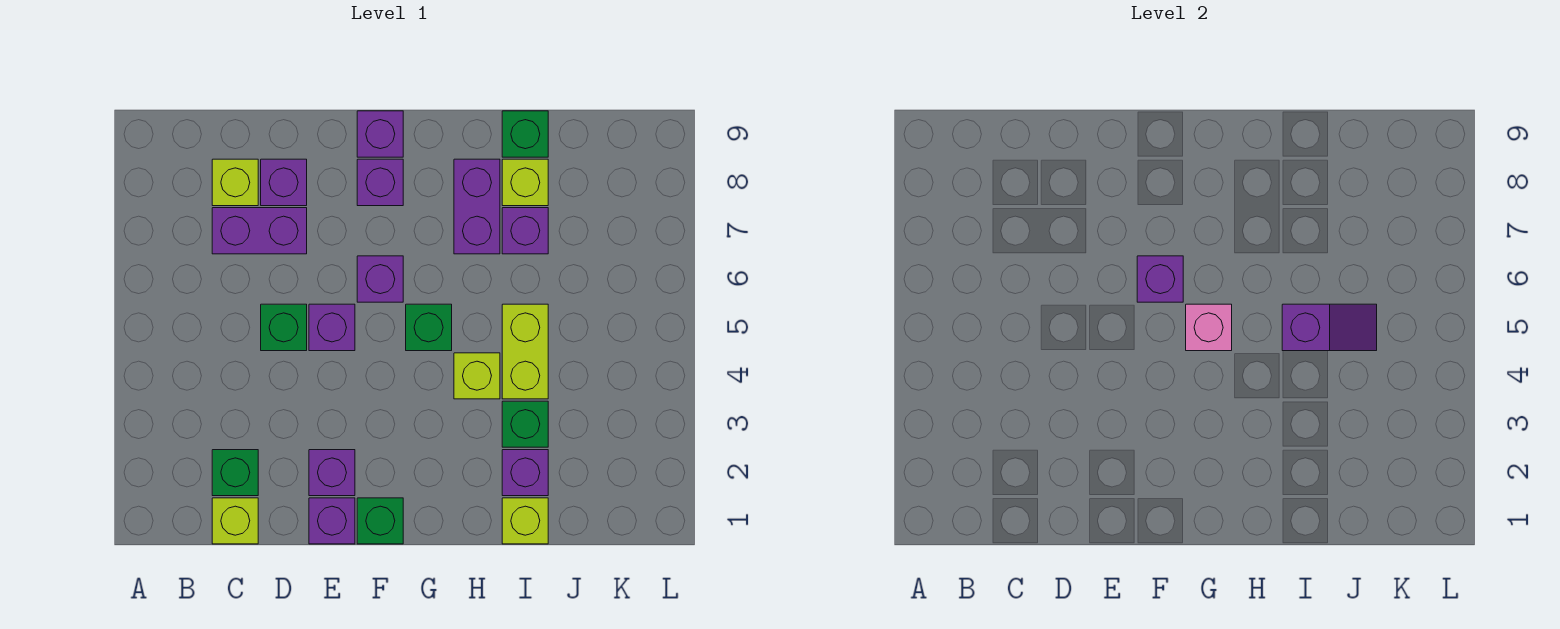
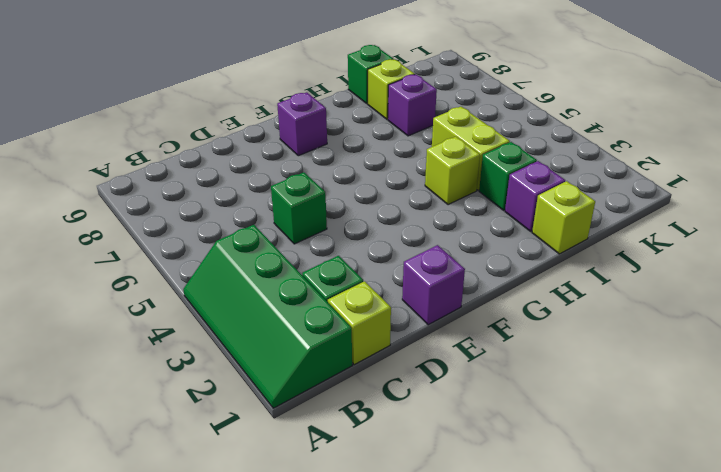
green slope A1:B4 level 1 top B -> none
none -> purple brick C7:D7 level 1
none -> lime brick C8 level 1
none -> purple brick D8 level 1

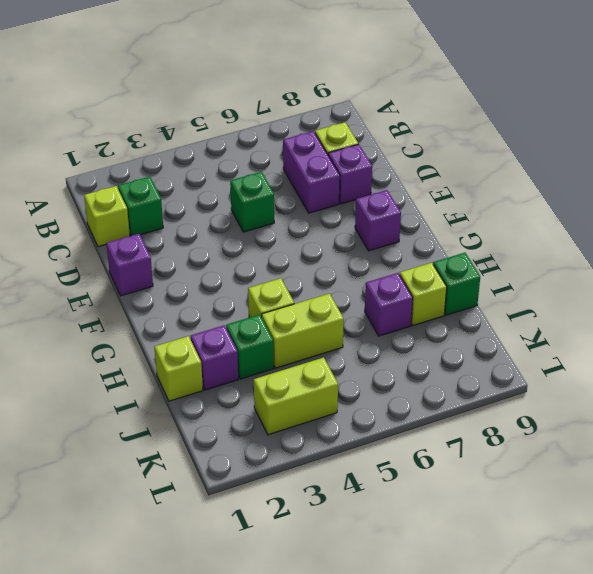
lime brick K3:K4 level 1 -> none
none -> purple brick E2 level 1
none -> purple brick E5 level 1
none -> green brick F1 level 1

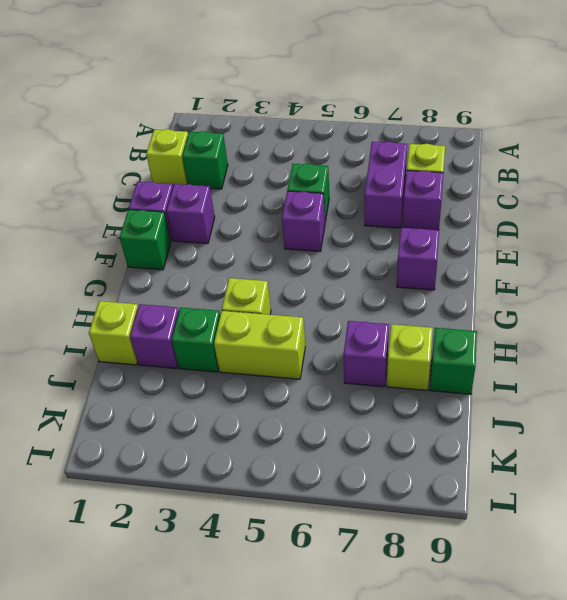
none -> purple brick F6 level 1
none -> purple brick F9 level 1
none -> green brick G5 level 1

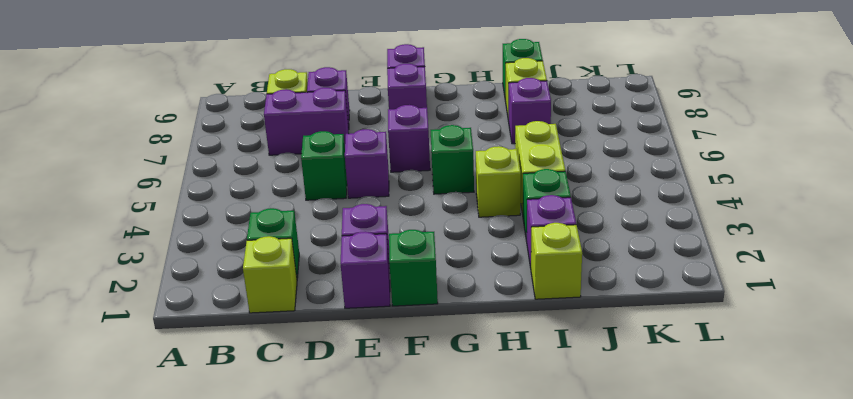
none -> purple brick H7:H8 level 1
none -> purple brick F6 level 2
none -> pink brick G5 level 2

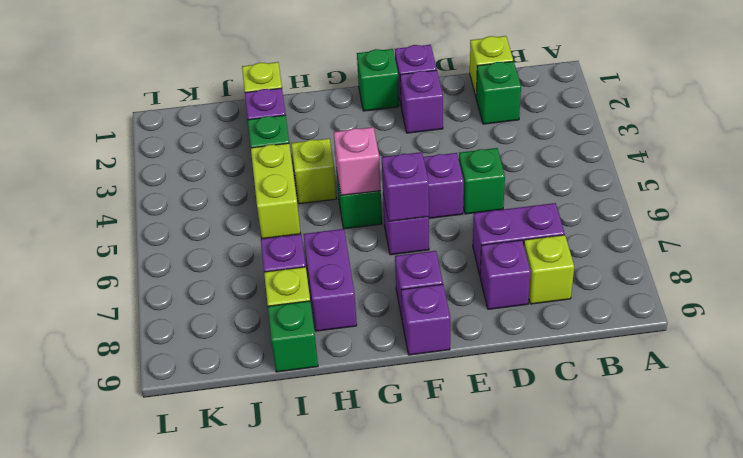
none -> purple slope I5:J5 level 2 top I

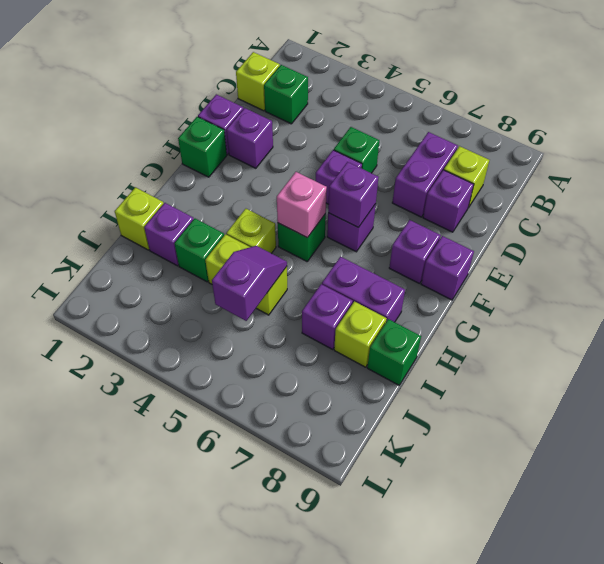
purple slope I5:J5 level 2 top J -> purple slope I5:J5 level 2 top I

